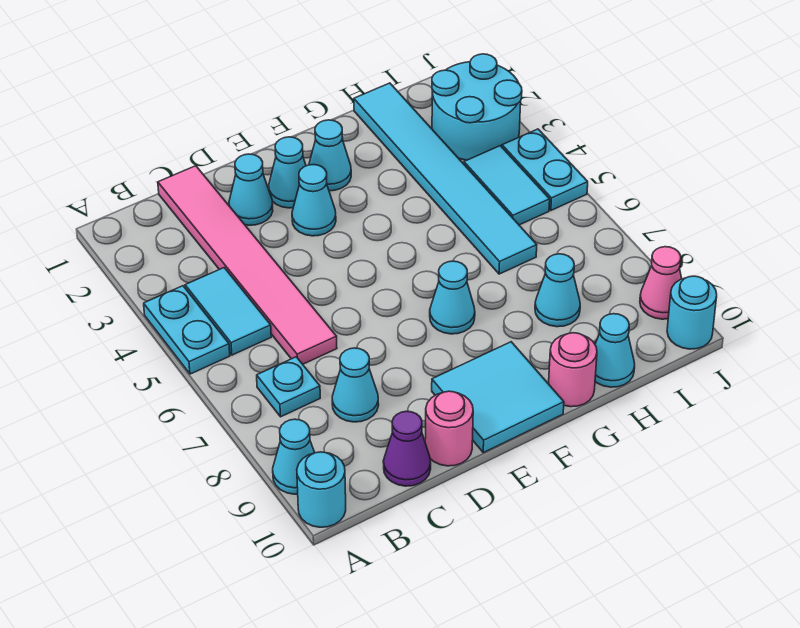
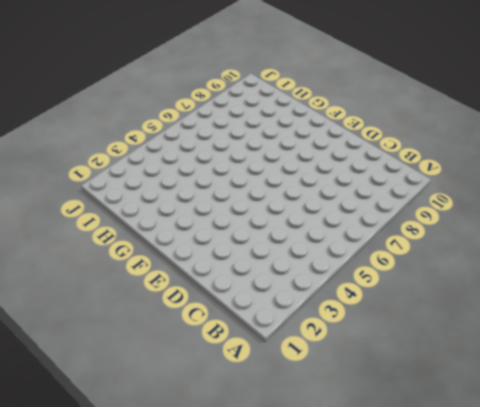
none -> cyan plate A4:A5 level 1
none -> cyan cone A9 level 1
none -> cyan round brick A10 level 1

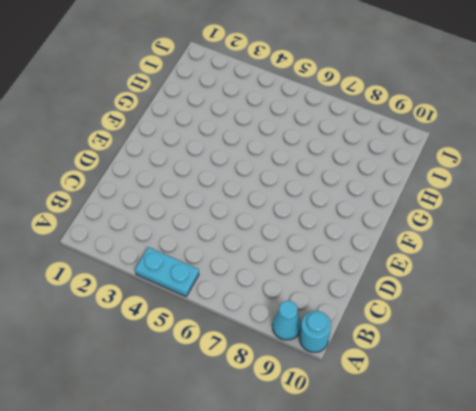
none -> cyan tile B4:B5 level 1
none -> cyan plate B7 level 1
none -> pink tile C1:C6 level 1

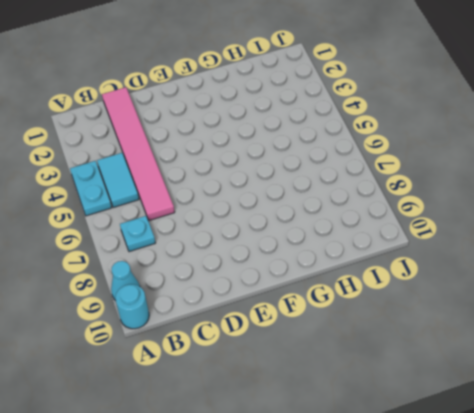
none -> cyan cone C8 level 1
none -> purple cone C10 level 1
none -> cyan cone D2 level 1

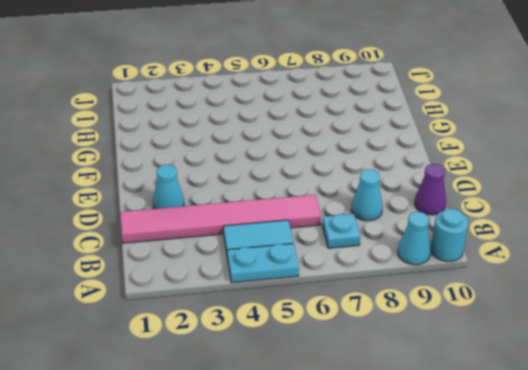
none -> pink round brick D10 level 1
none -> cyan cone E2 level 1
none -> cyan cone E3 level 1

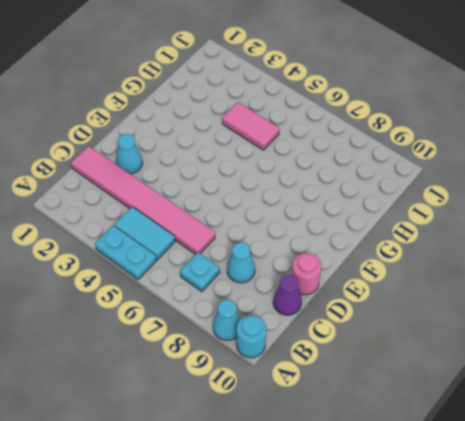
pink tile H4:H5 level 1 -> cyan tile H1:H6 level 1
none -> cyan cone E2 level 1
none -> cyan cone E3 level 1
none -> cyan tile E9:F10 level 1

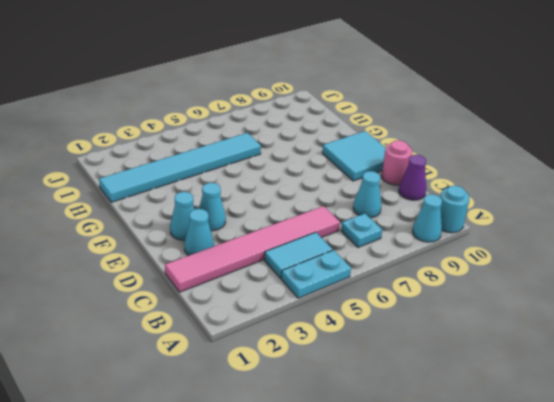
none -> cyan cone F2 level 1
none -> cyan cone F7 level 1
none -> pink round brick G10 level 1

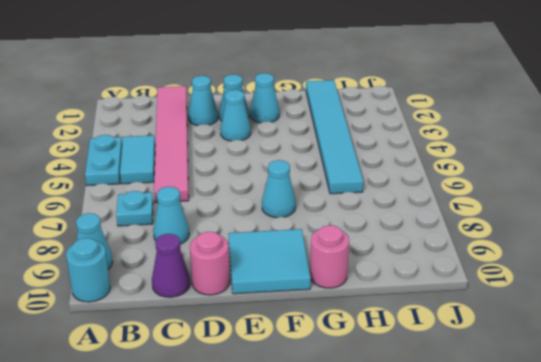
none -> cyan cone H8 level 1
none -> cyan cone H10 level 1
none -> cyan round brick I2:J3 level 1

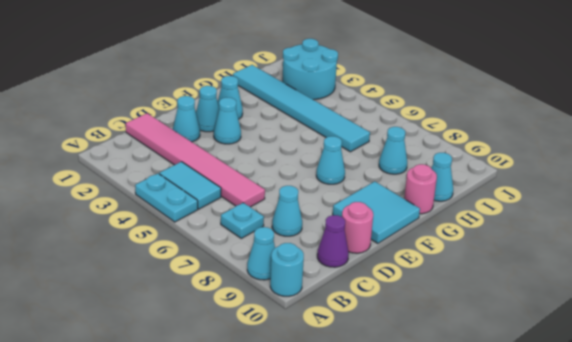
none -> cyan tile I4:I5 level 1
none -> cyan plate J4:J5 level 1
none -> pink cone J9 level 1

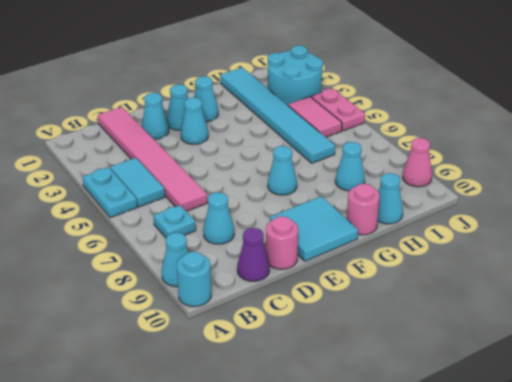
pink tile I4:I5 level 1 -> cyan tile I4:I5 level 1
pink plate J4:J5 level 1 -> cyan plate J4:J5 level 1
none -> cyan round brick J10 level 1

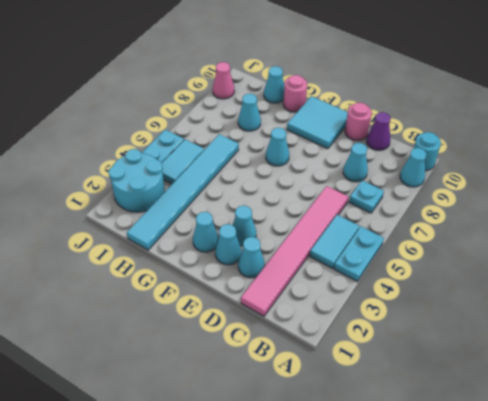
none -> cyan round brick J10 level 1

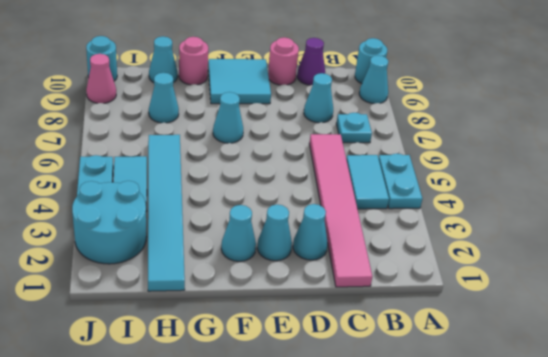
none -> cyan cone E3 level 1

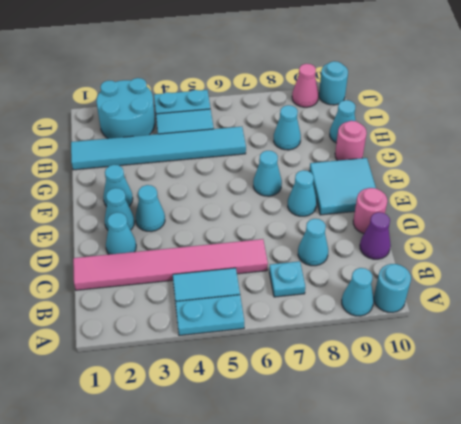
cyan cone E8 level 1 -> none

